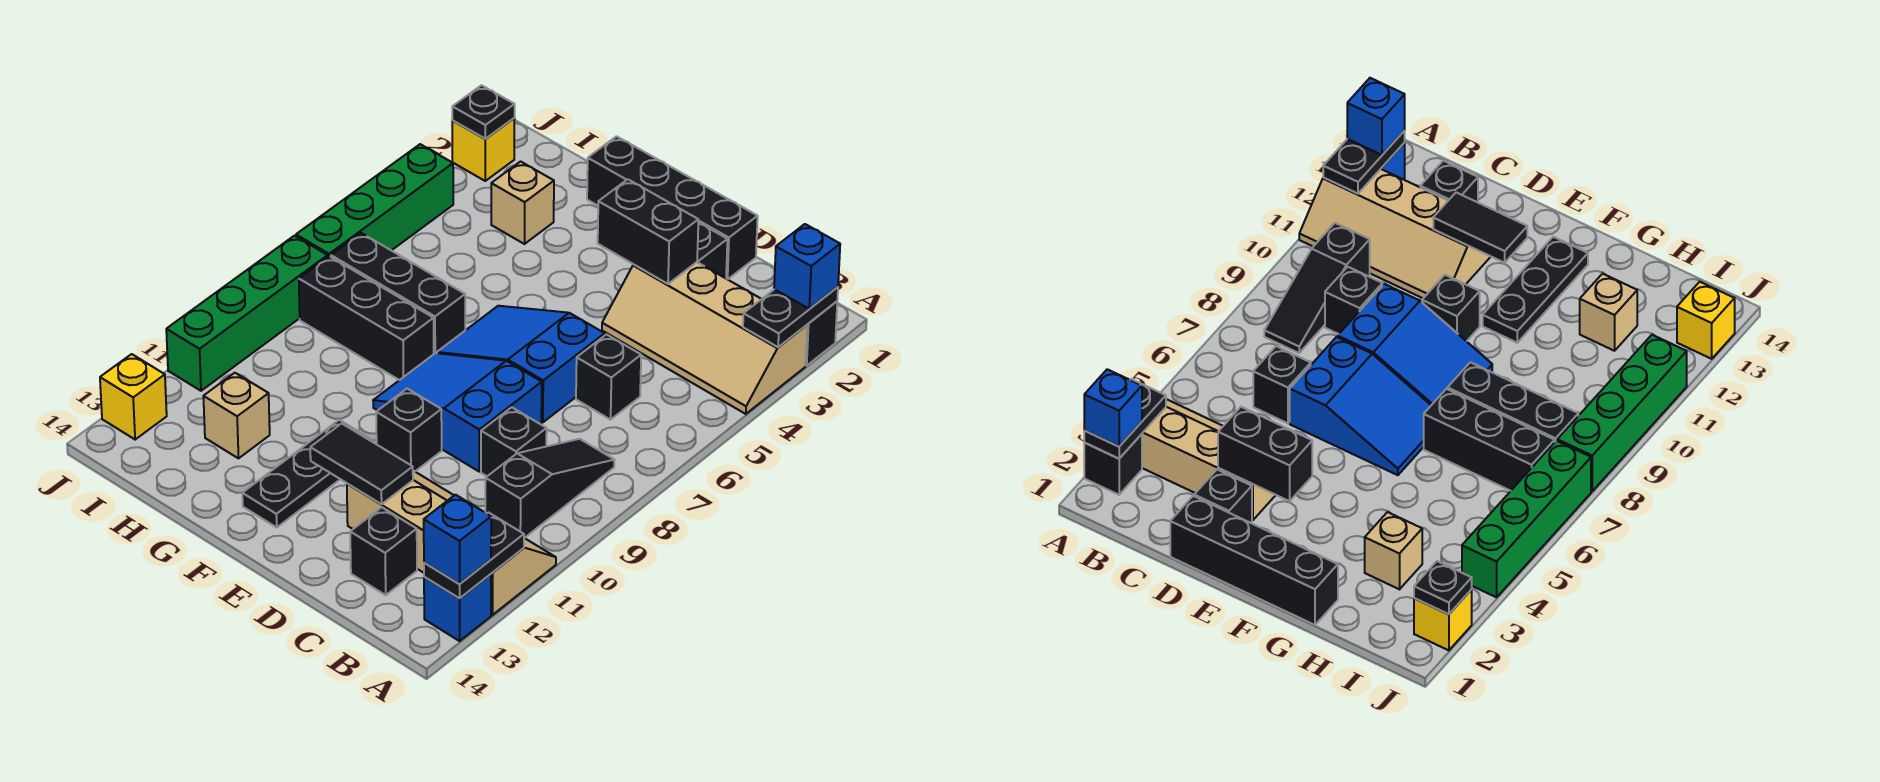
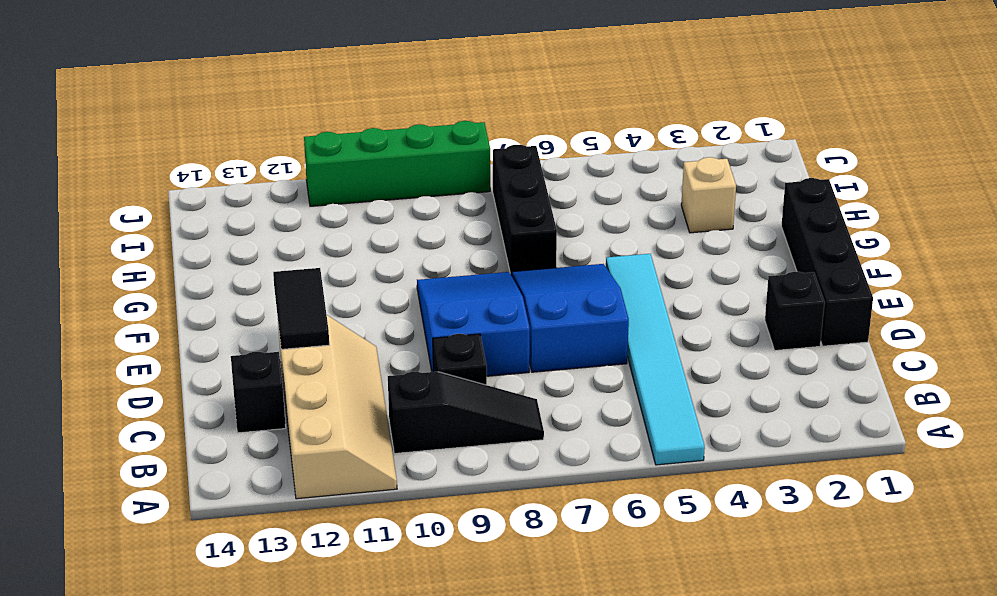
cyan tile A5:F5 level 1 -> none
none -> black brick A2 level 1
none -> tan slope A3:D4 level 1 top 3
none -> blue brick A13 level 1

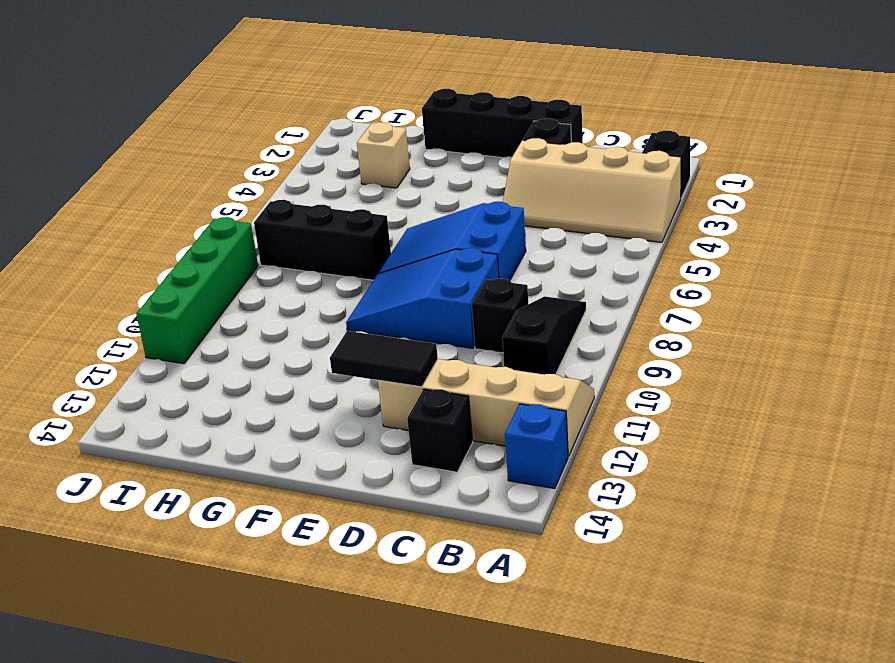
none -> black brick C6 level 1
none -> black brick E10 level 1
none -> black plate F11:F13 level 1

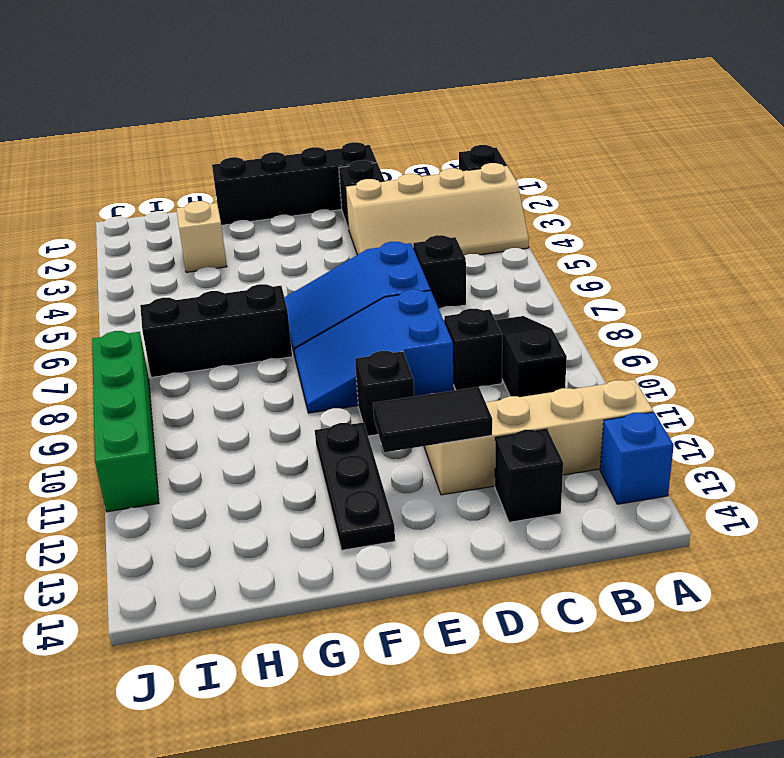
none -> black brick G8:I8 level 1
none -> tan brick H12 level 1
none -> yellow brick J2 level 1

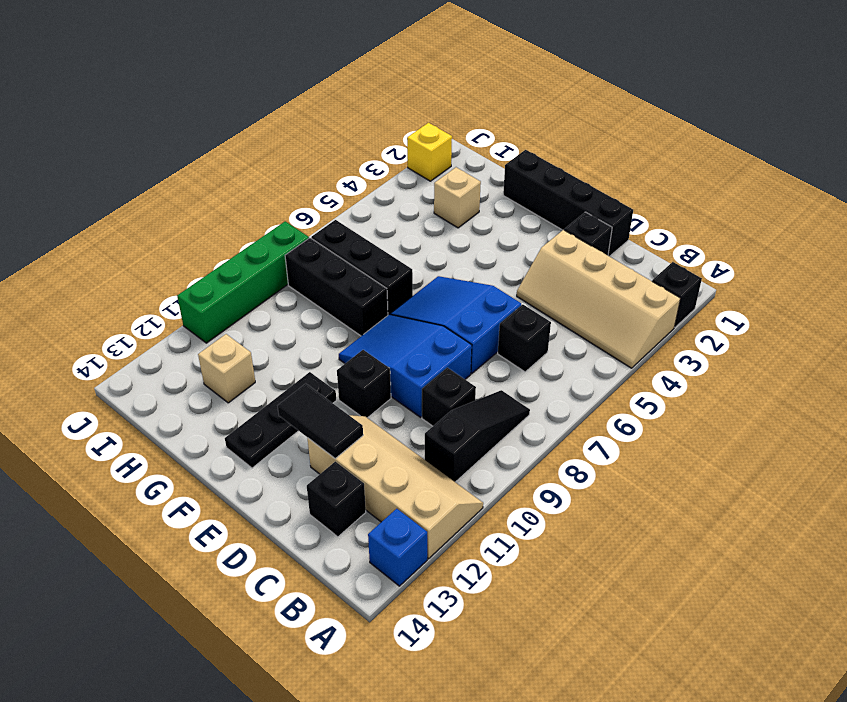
none -> green brick J4:J7 level 1
none -> yellow brick J13 level 1
none -> black plate A2:A3 level 2

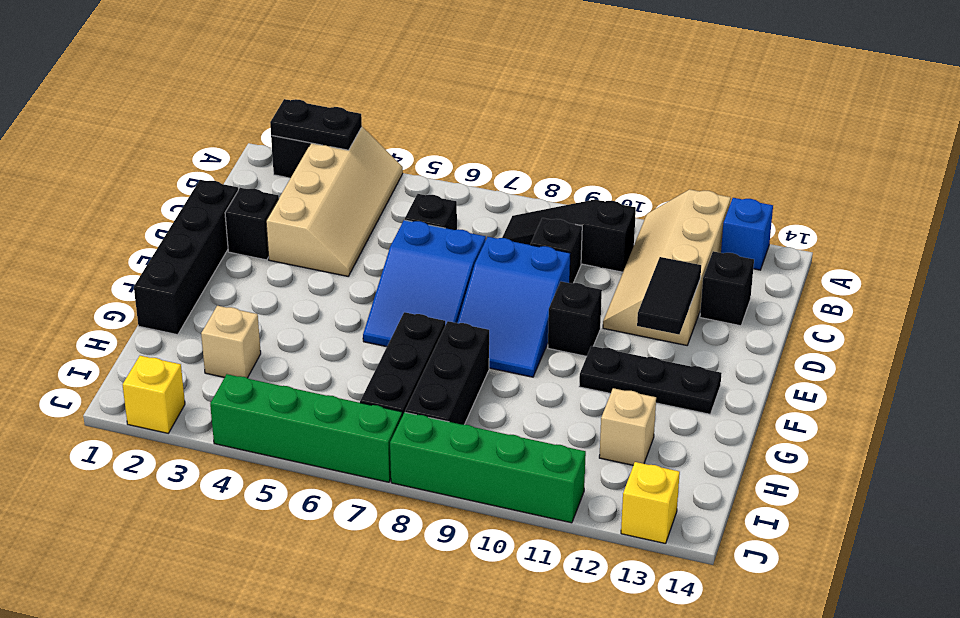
none -> black plate A12:A13 level 2
none -> black brick D3:E3 level 2
none -> black plate J2 level 2

